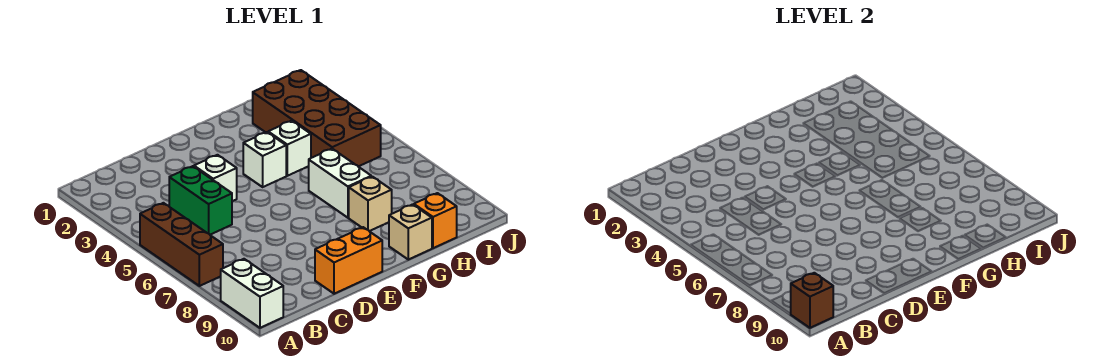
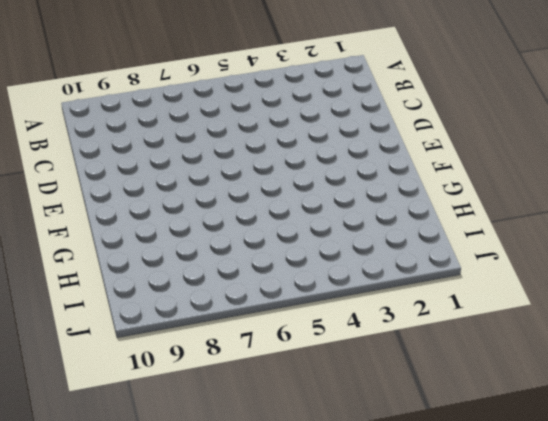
none -> brown brick A5:A7 level 1
none -> white brick A9:A10 level 1
none -> green brick C4:C5 level 1

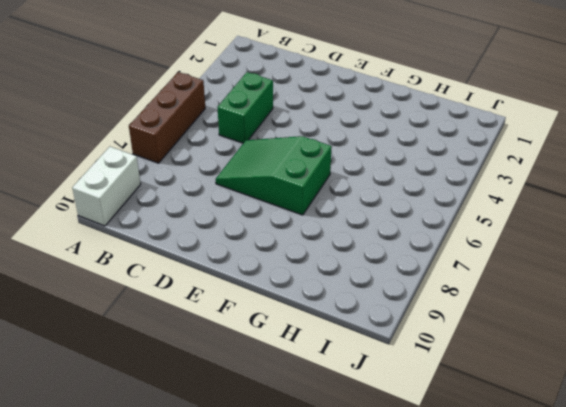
green slope D6:F7 level 1 top F -> none
none -> white brick D4 level 1
none -> orange brick D10:E10 level 1
none -> white brick F4 level 1

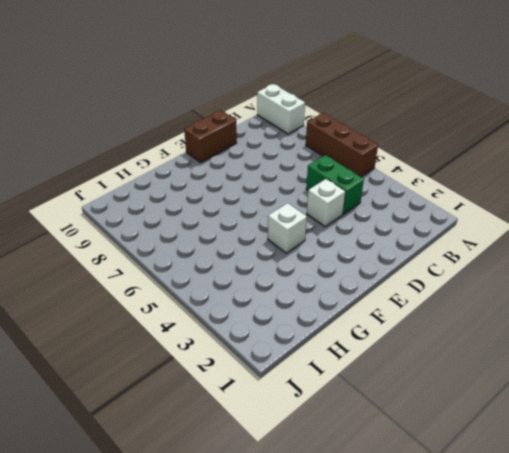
brown brick D10:E10 level 1 -> orange brick D10:E10 level 1
none -> white brick G4 level 1
none -> white brick G6:G7 level 1
none -> tan brick G8 level 1

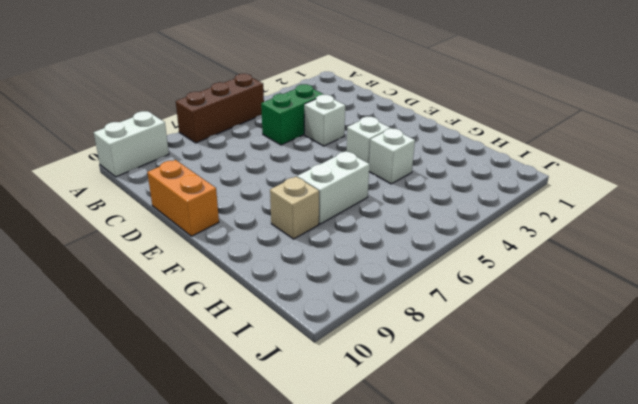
none -> tan brick G10 level 1
none -> brown brick H2:I5 level 1
none -> orange brick H10 level 1

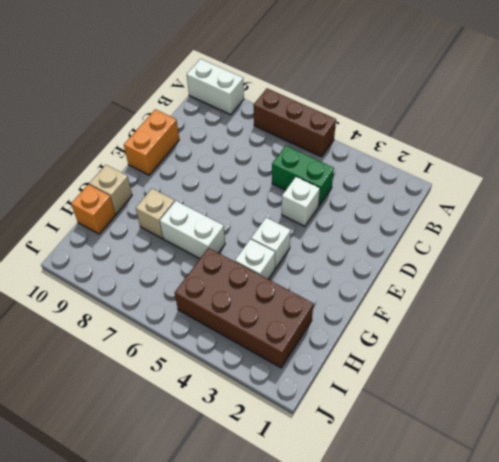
none -> brown brick A10 level 2

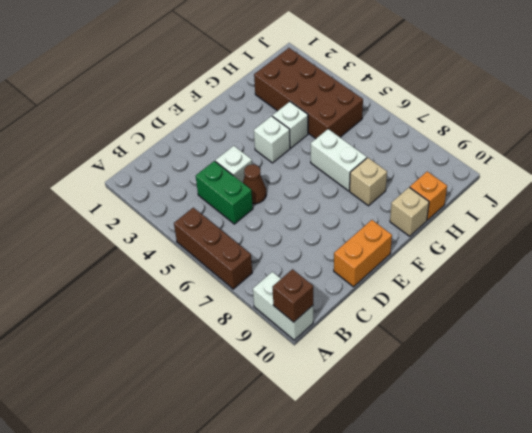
brown cone D5 level 1 -> none

